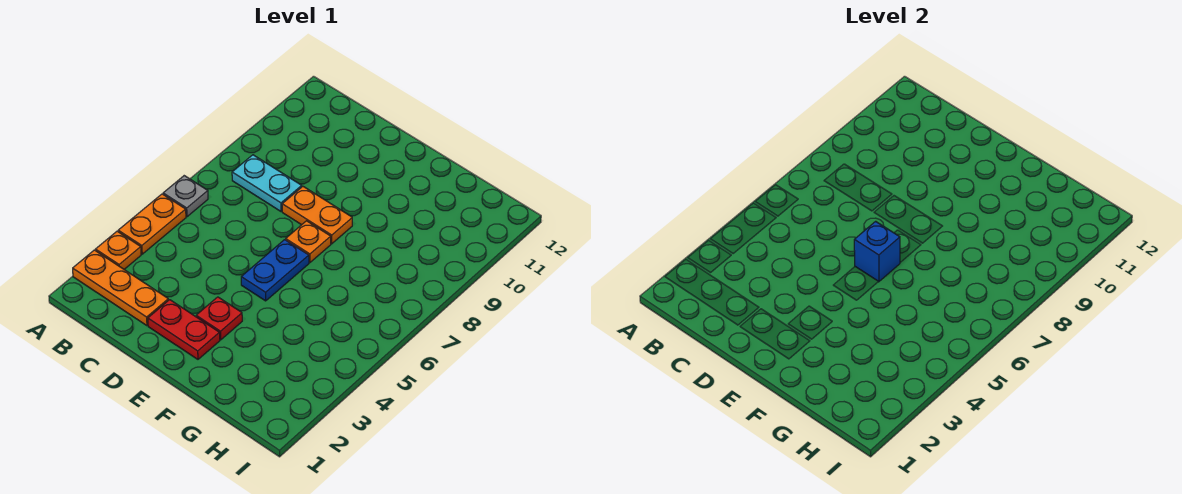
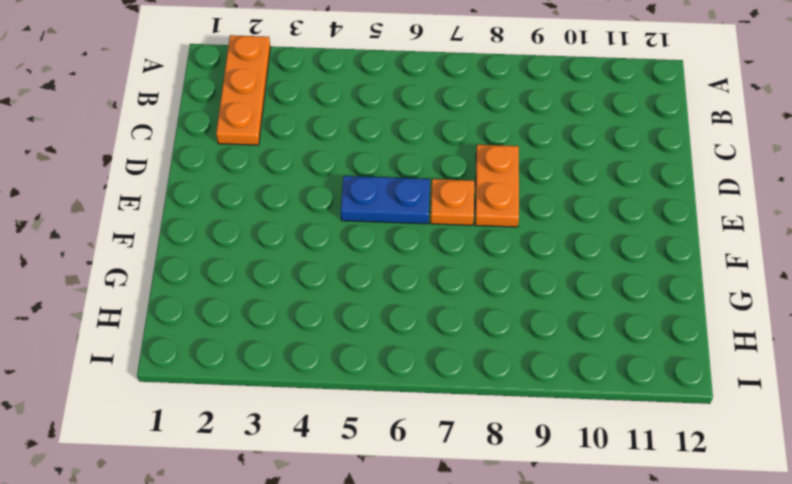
none -> orange plate A3 level 1
none -> orange plate A4:A5 level 1

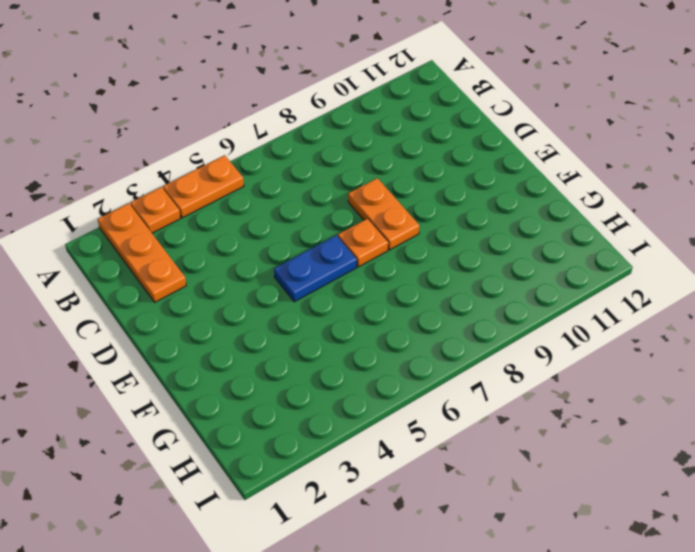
none -> grey plate A6 level 1
none -> cyan plate B8:C8 level 1

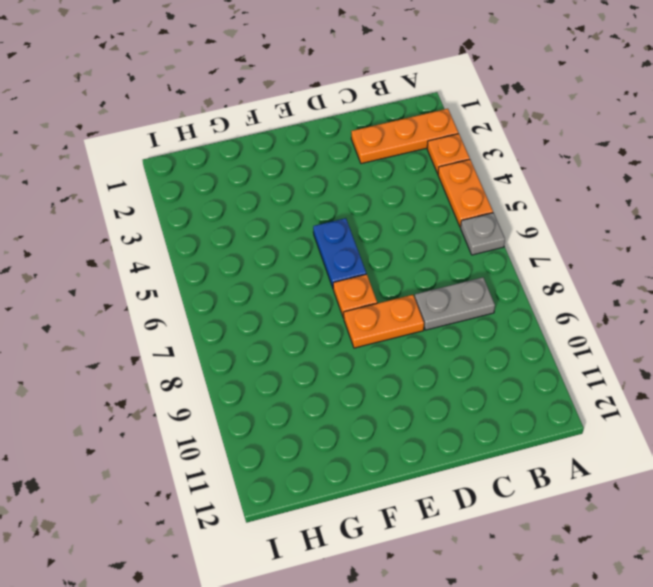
grey plate B8:C8 level 1 -> cyan plate B8:C8 level 1
none -> red plate D2:E2 level 1
none -> red plate E3 level 1

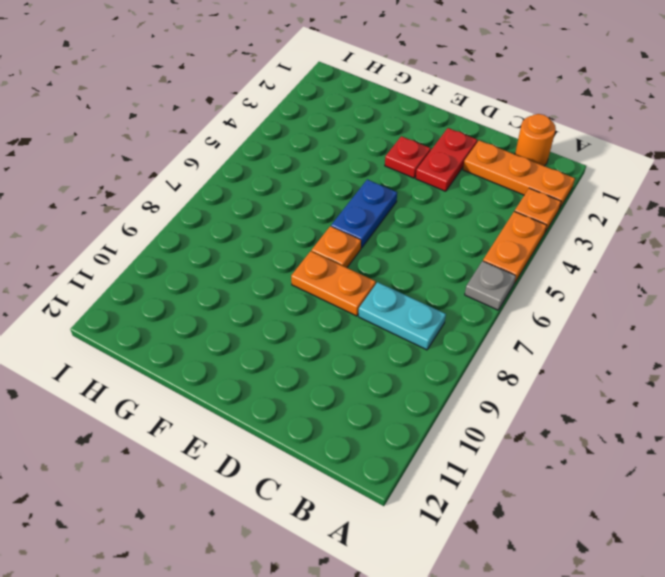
orange round brick B1 level 1 -> none
red plate D2:D3 level 1 -> red plate D2:E2 level 1
none -> blue brick E6 level 2

